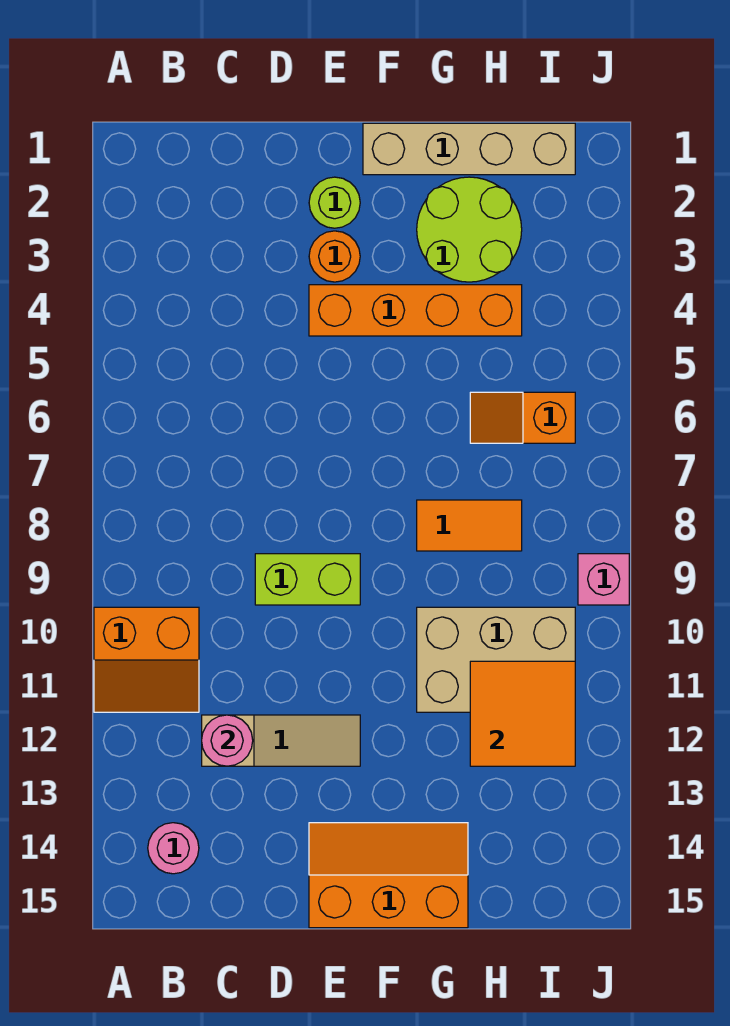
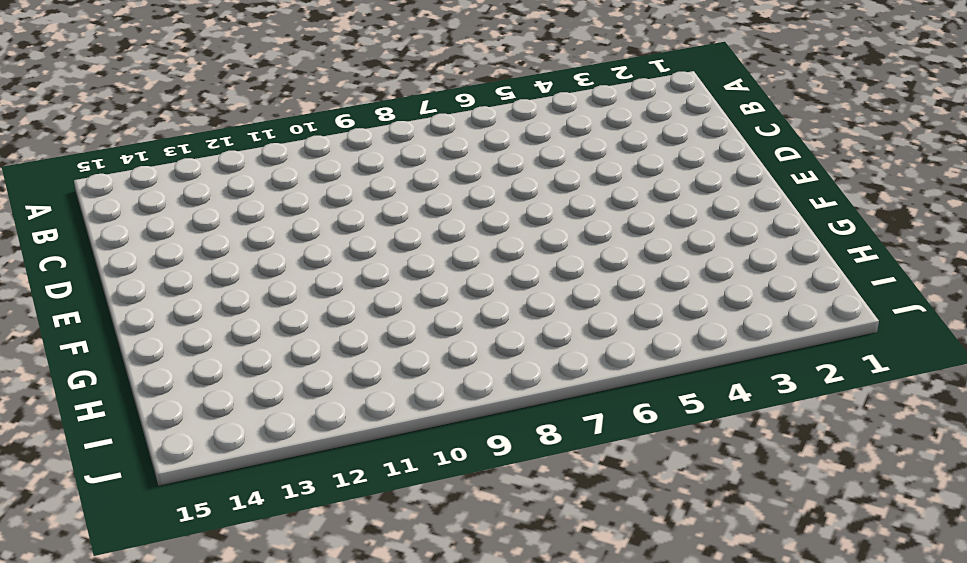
none -> orange slope A10:B11 level 1 top 10
none -> pink round brick B14 level 1
none -> tan slope C12:E12 level 1 top C

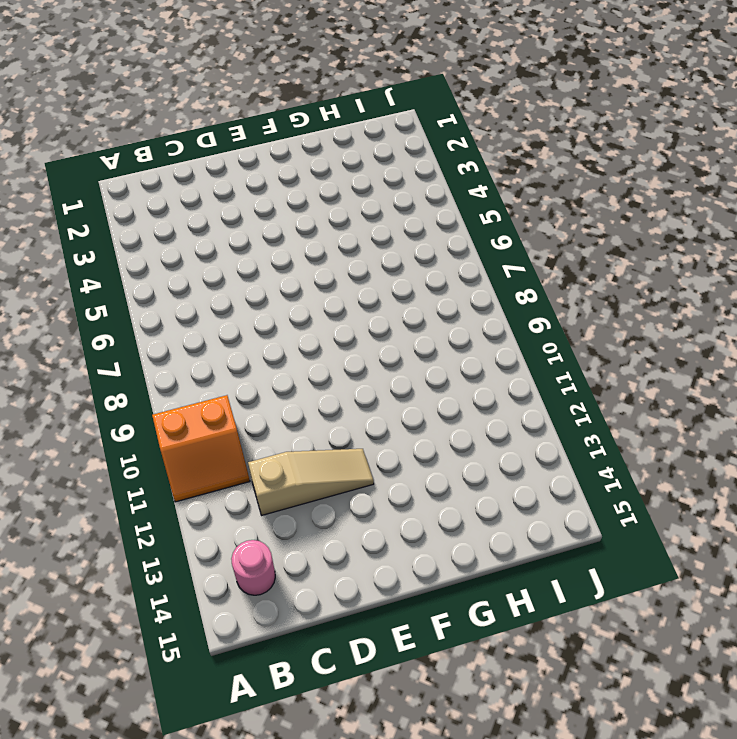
none -> lime brick D9:E9 level 1
none -> lime round brick E2 level 1
none -> orange round brick E3 level 1

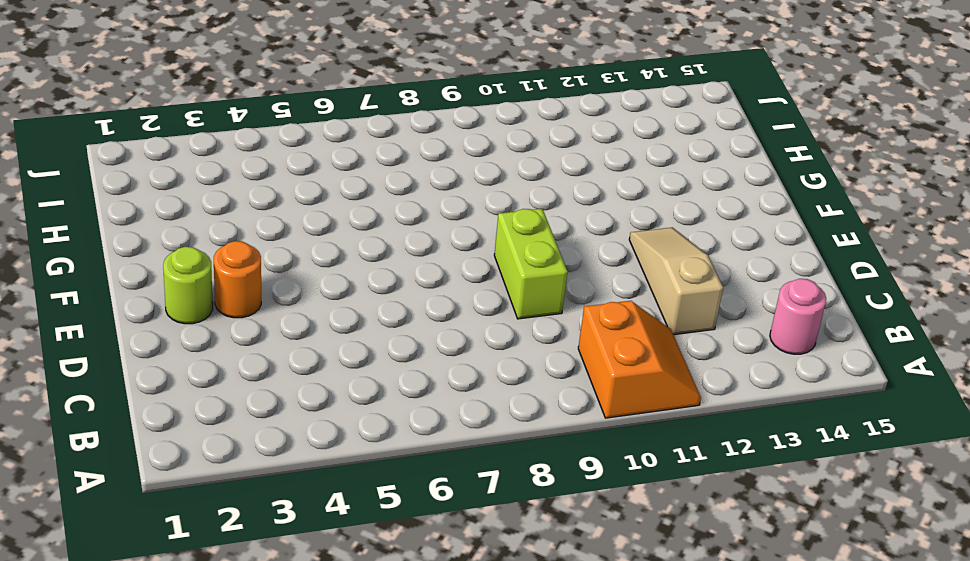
none -> orange brick E4:H4 level 1
none -> orange slope E14:G15 level 1 top 15
none -> tan brick F1:I1 level 1

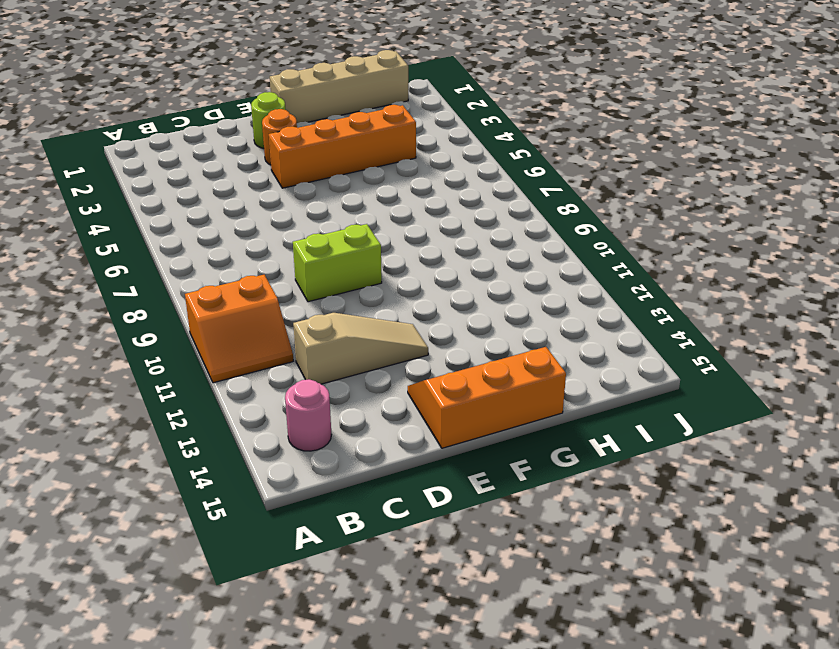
none -> lime round brick G2:H3 level 1
none -> orange tile G8:H8 level 1
none -> tan brick G10:I11 level 1

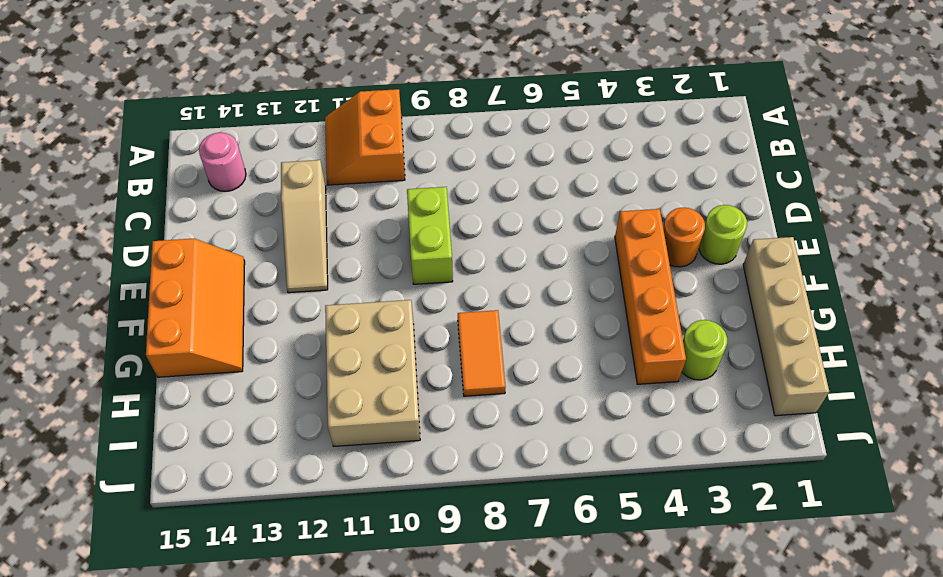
lime round brick H3 level 1 -> lime round brick G2:H3 level 1
none -> orange slope H6:I6 level 1 top I
none -> pink brick J9 level 1
none -> pink round brick C12 level 2

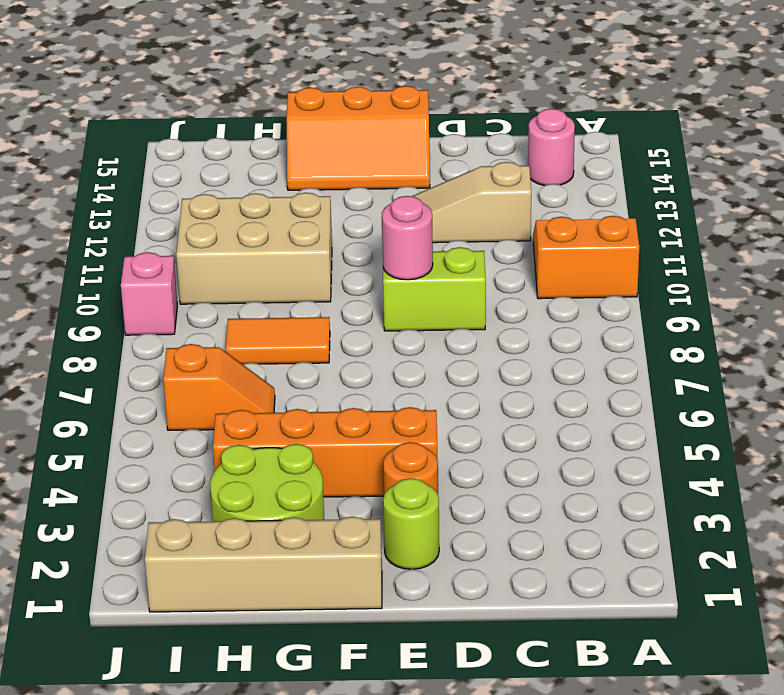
pink round brick E9 level 2 -> pink round brick C12 level 2
none -> orange tile H11:I12 level 2

